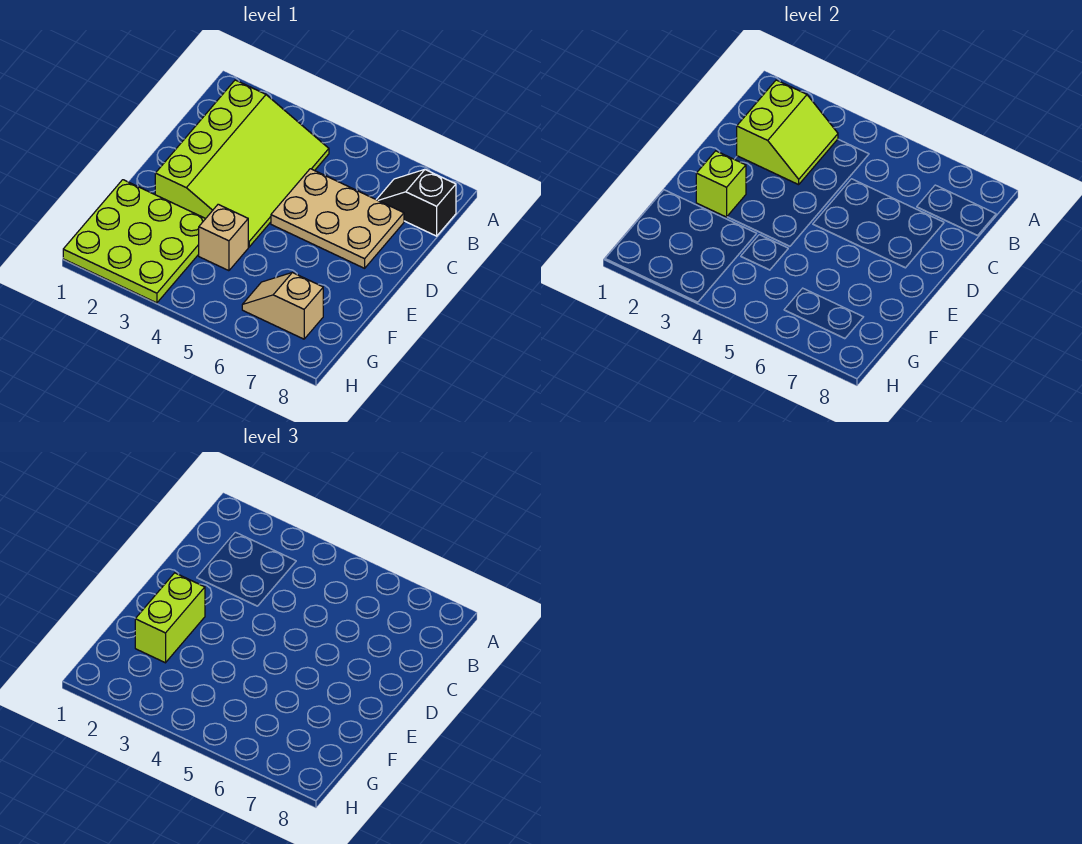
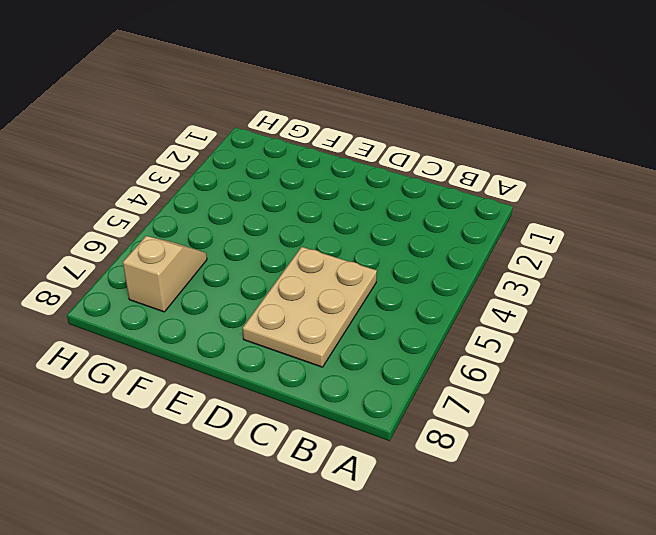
none -> lime slope B2:E4 level 1 top 2
none -> black slope B7:B8 level 1 top 8

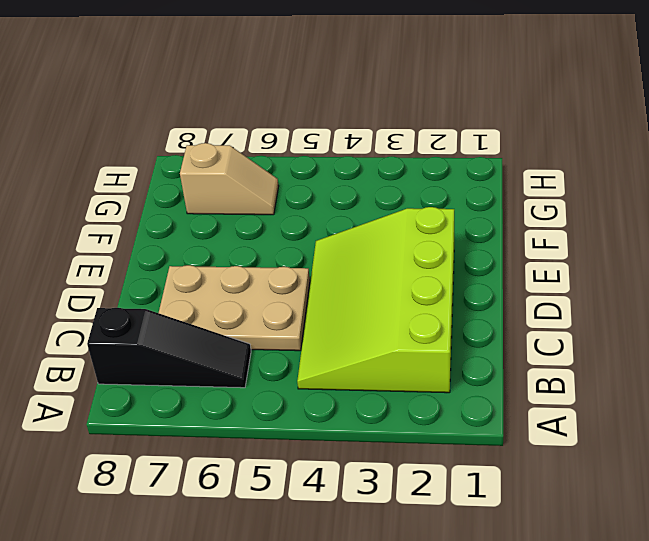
black slope B6:B8 level 1 top 8 -> black slope B7:B8 level 1 top 8
none -> lime plate F1:H3 level 1
none -> tan brick F4 level 1

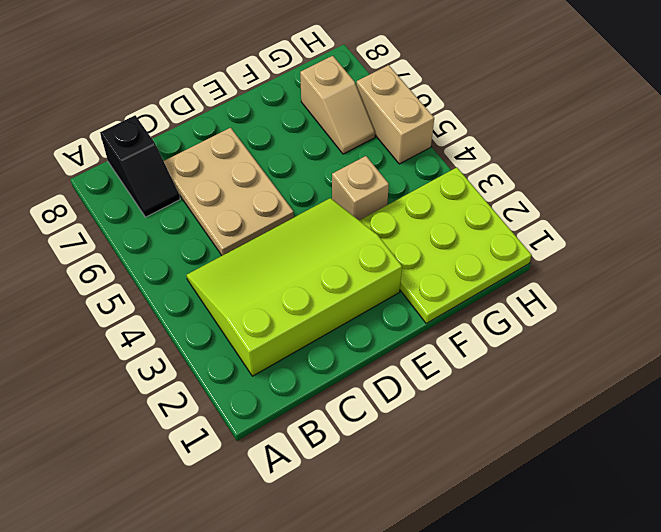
tan brick H5:H6 level 1 -> none
none -> lime slope B2:C3 level 2 top 2
none -> lime brick E2 level 2

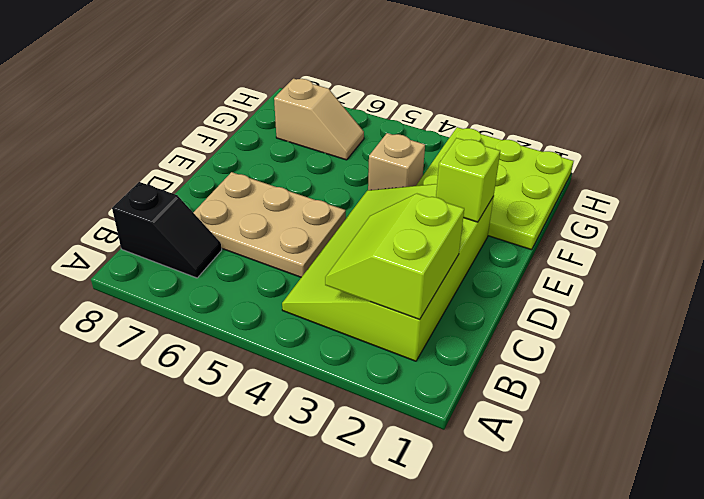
none -> lime brick E2:F2 level 3

